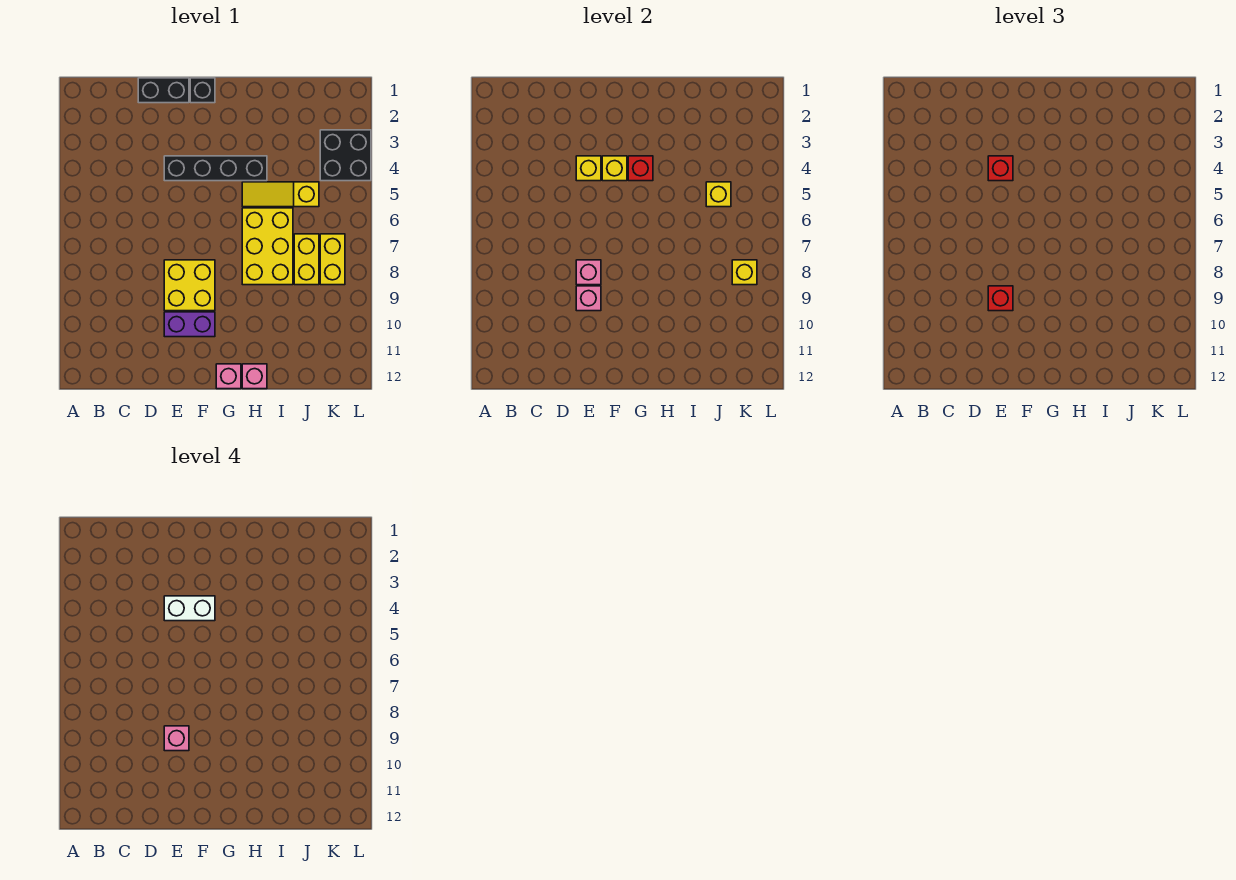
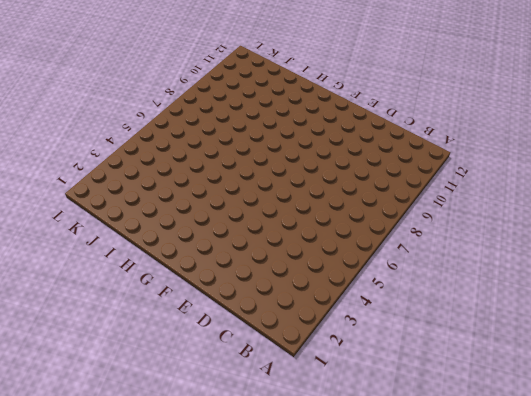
none -> black brick D1:E1 level 1
none -> black brick E4:H4 level 1
none -> yellow brick E8:F9 level 1

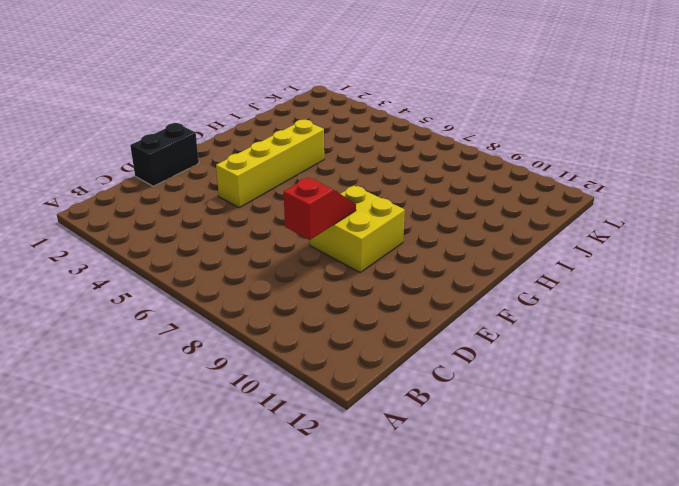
red slope D8:E8 level 2 top D -> pink brick E8 level 2
yellow brick E4:H4 level 1 -> black brick E4:H4 level 1
none -> purple brick E10:F10 level 1
none -> black brick F1 level 1
none -> pink brick G12 level 1

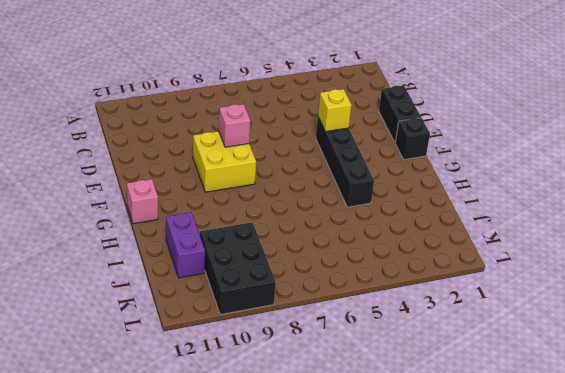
purple brick I11:J11 level 1 -> purple brick E10:F10 level 1
black brick J9:L10 level 1 -> none
none -> yellow slope H5:J5 level 1 top J
none -> yellow brick H6:I8 level 1
none -> pink brick H12 level 1

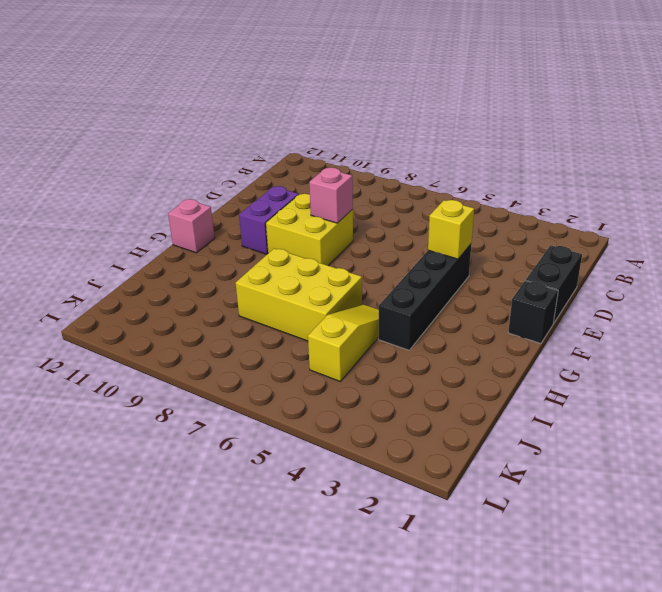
none -> pink brick H12 level 1
none -> yellow brick J7:J8 level 1
none -> black brick K3:L4 level 1

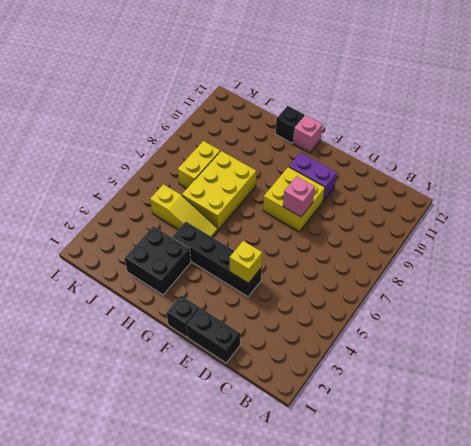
black brick H2:I3 level 1 -> black brick K3:L4 level 1
black brick H12 level 1 -> pink brick H12 level 1
none -> yellow brick K7:K8 level 1
none -> pink brick E9 level 2
none -> yellow brick F4 level 2

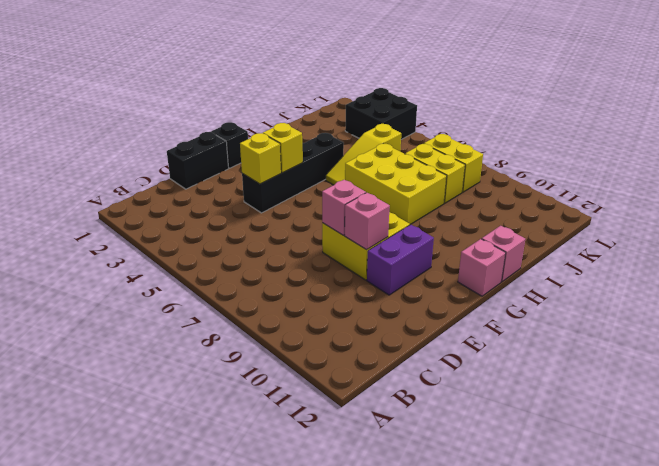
none -> red brick G4 level 2
none -> yellow brick J5 level 2
none -> yellow brick K8 level 2

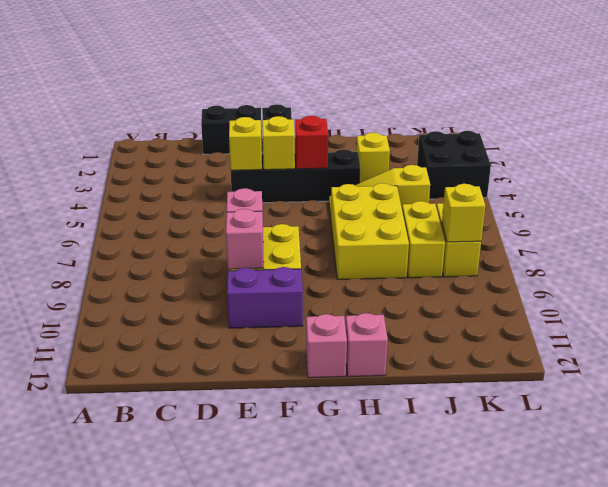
yellow brick I3 level 1 -> yellow brick J5 level 2
none -> red brick E4 level 3
none -> red brick E9 level 3
none -> white brick E4:F4 level 4

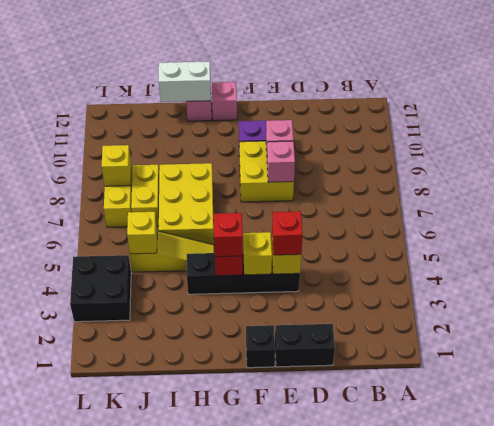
red brick G4 level 3 -> red brick E9 level 3
white brick H12:I12 level 2 -> white brick E4:F4 level 4
none -> pink brick E9 level 4

